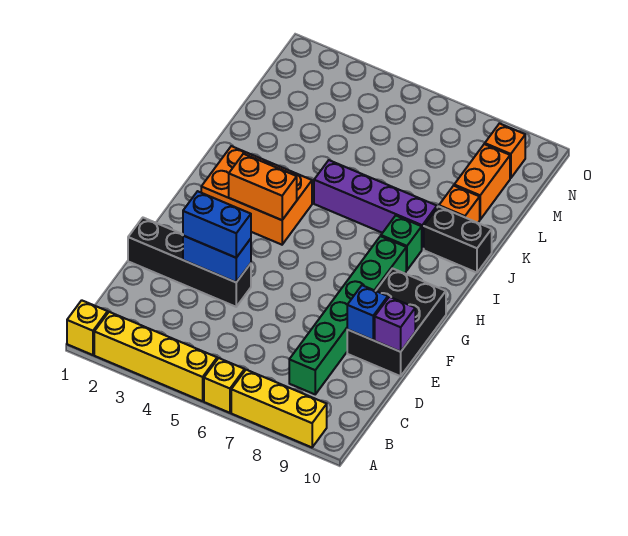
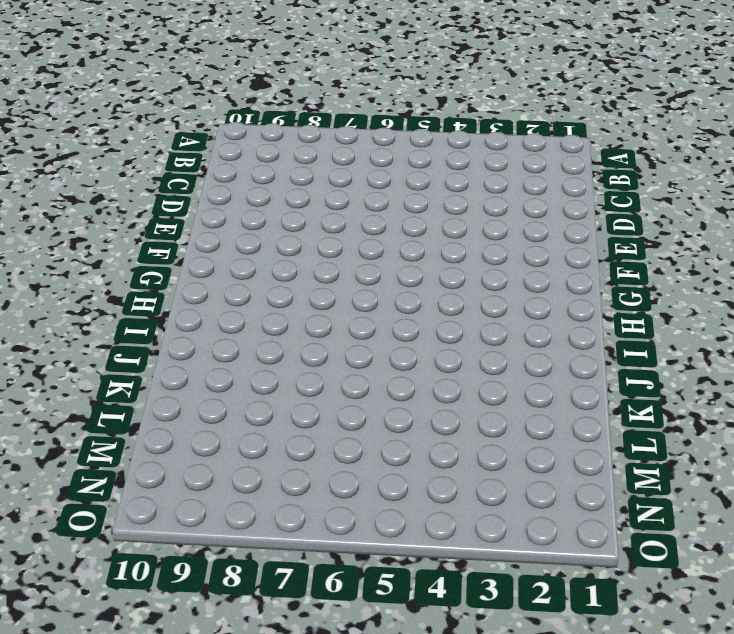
none -> yellow brick A1 level 1
none -> yellow brick A2:A5 level 1
none -> yellow brick A6 level 1

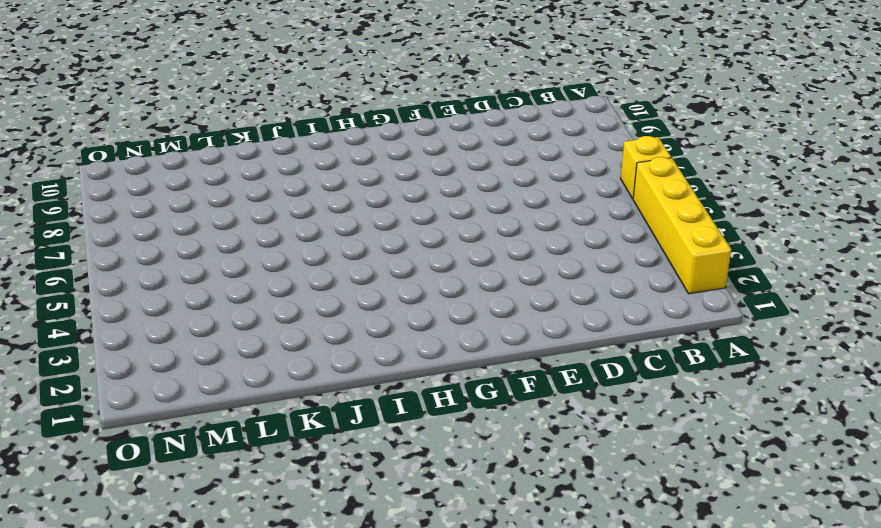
none -> yellow brick A1 level 1
none -> yellow brick A7:A9 level 1
none -> green brick C8:H8 level 1

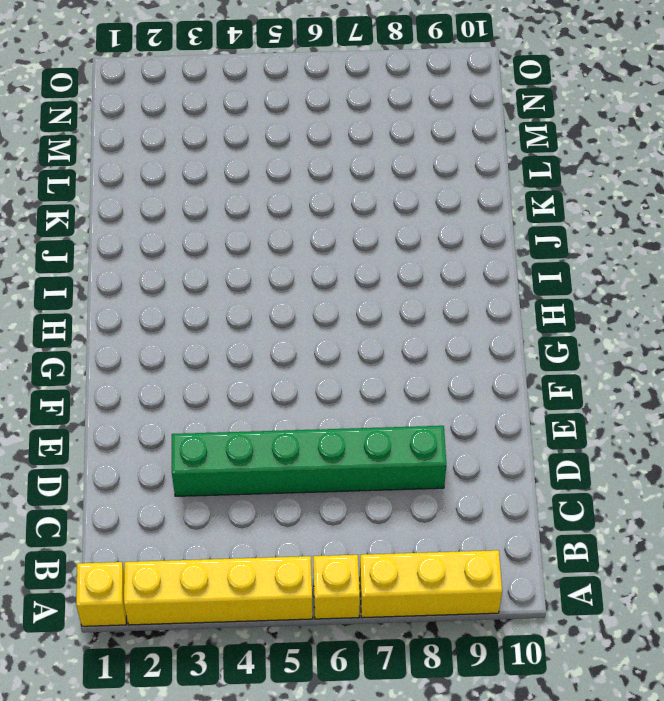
green brick D3:D8 level 1 -> green brick C8:H8 level 1
none -> black brick E1:E4 level 1
none -> black brick E9:G10 level 1
none -> orange brick H2:I4 level 1

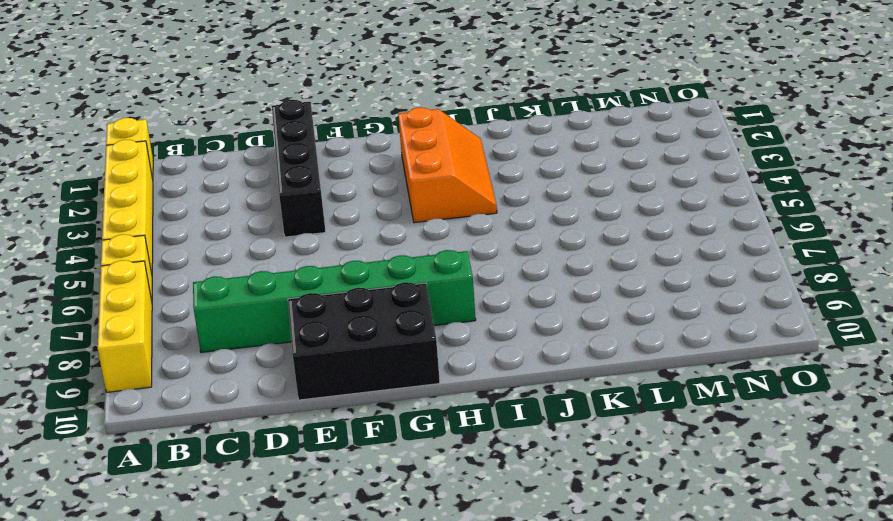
orange slope H2:I4 level 1 top H -> orange brick H2:I4 level 1
none -> green brick I8 level 1
none -> purple brick J5:J8 level 1
none -> black brick J9:J10 level 1

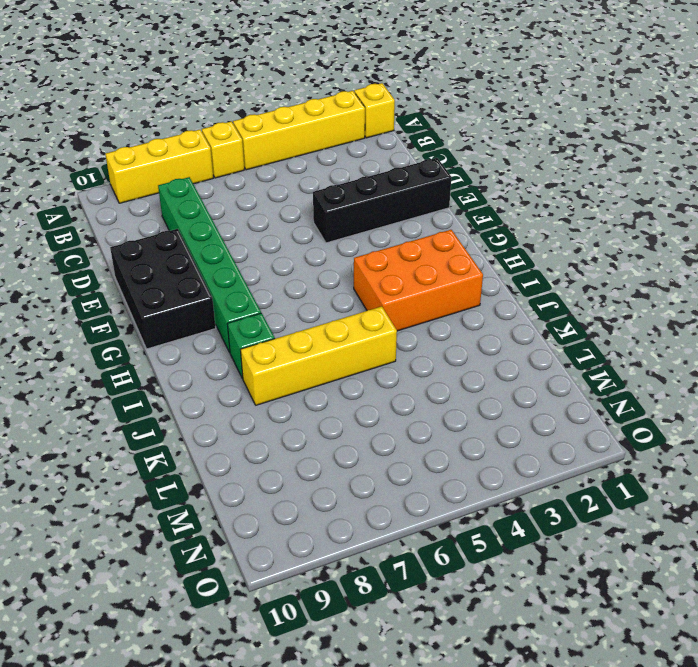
yellow brick J5:J8 level 1 -> purple brick J5:J8 level 1
none -> black brick J9:J10 level 1
none -> orange brick K9 level 1
none -> orange brick L9:M9 level 1

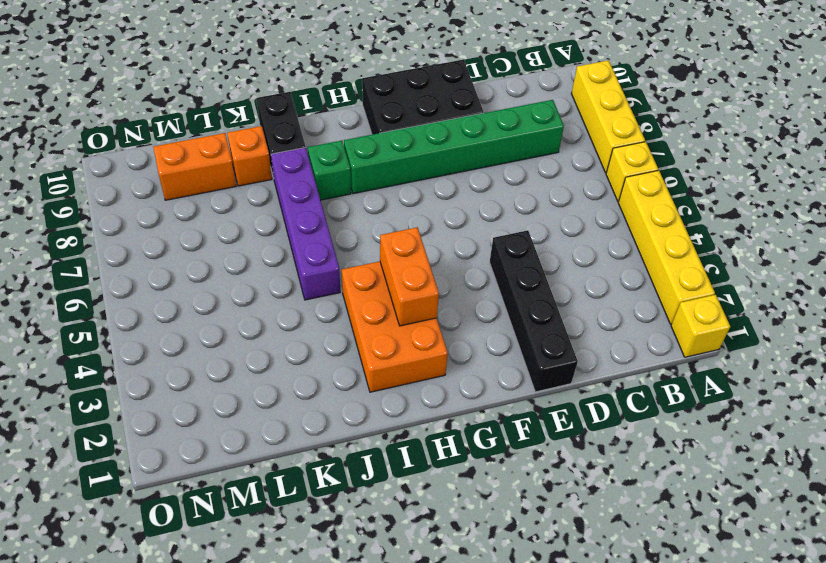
none -> orange brick N9 level 1
none -> blue brick E3:E4 level 2
none -> blue brick E9 level 2

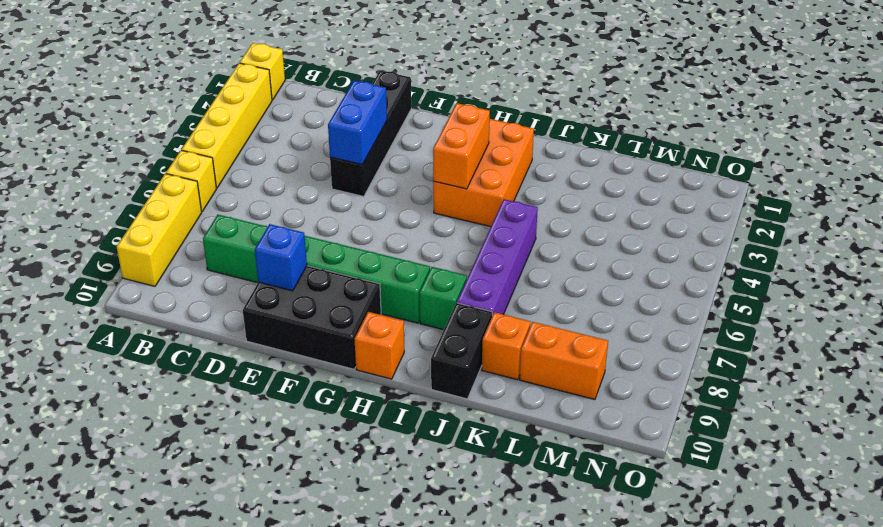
orange brick H10 level 1 -> orange brick N9 level 1
none -> purple brick E10 level 2
none -> blue brick E3:E4 level 3

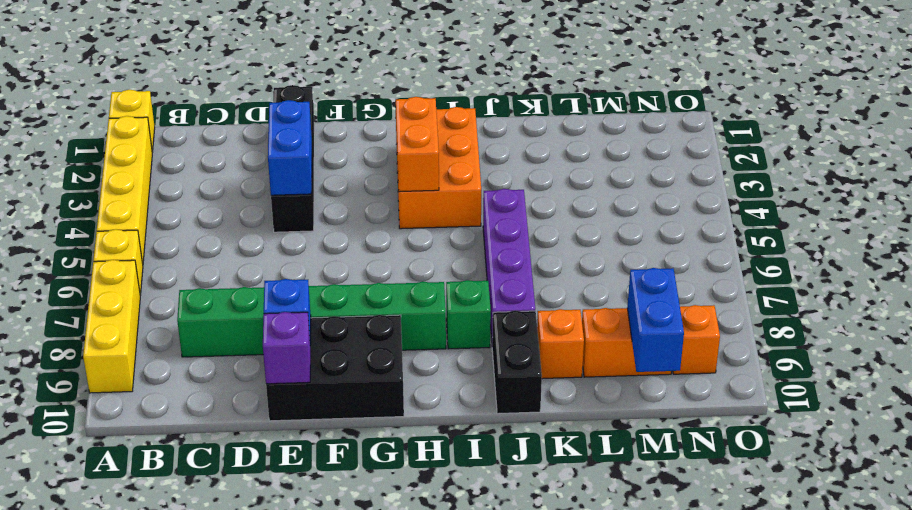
blue brick M9:M10 level 2 -> blue brick E3:E4 level 3

